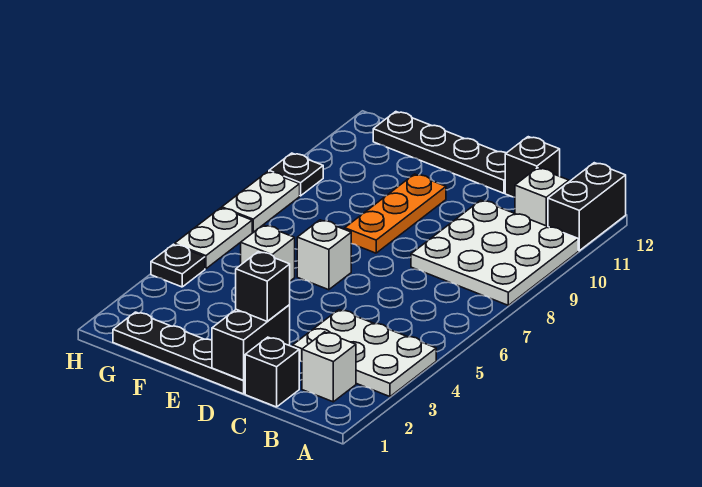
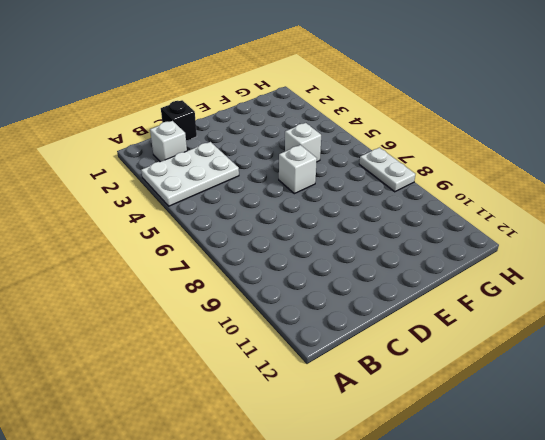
none -> white plate A8:C10 level 1
none -> black brick A11:A12 level 1
none -> white brick B11 level 1

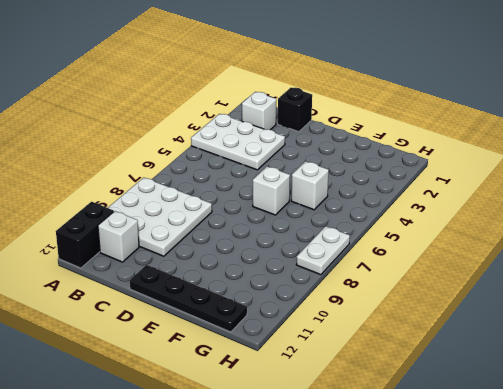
none -> black brick C12 level 1
none -> black plate D1:G1 level 1
none -> orange plate E8:E10 level 1

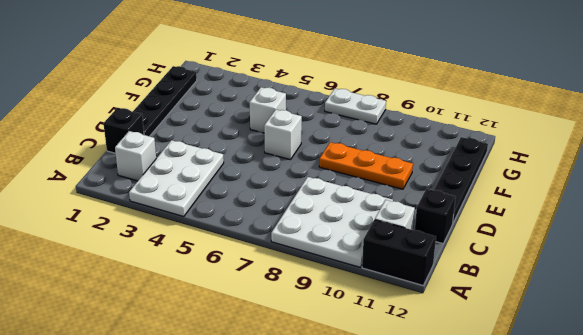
none -> black plate H4 level 1
none -> white plate H5:H6 level 1
none -> black plate H9 level 1

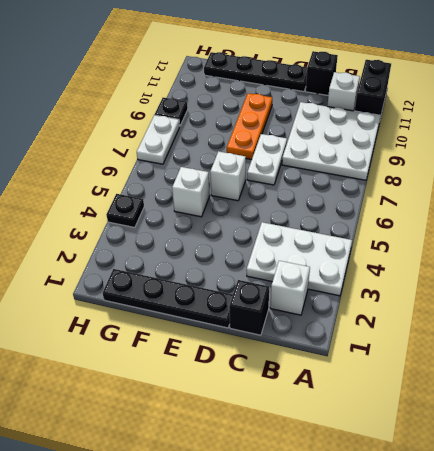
white plate D7:D8 level 1 -> white plate H5:H6 level 1
none -> black brick D1:D2 level 2
none -> black brick D2 level 3

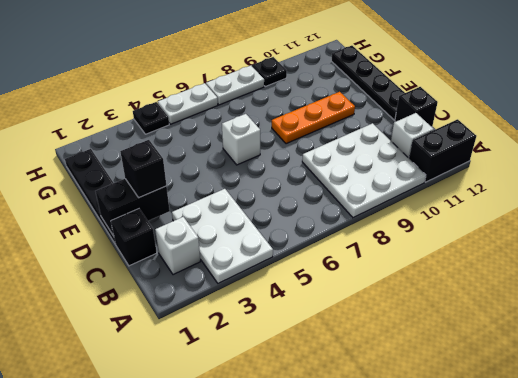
none -> white brick F5 level 1

